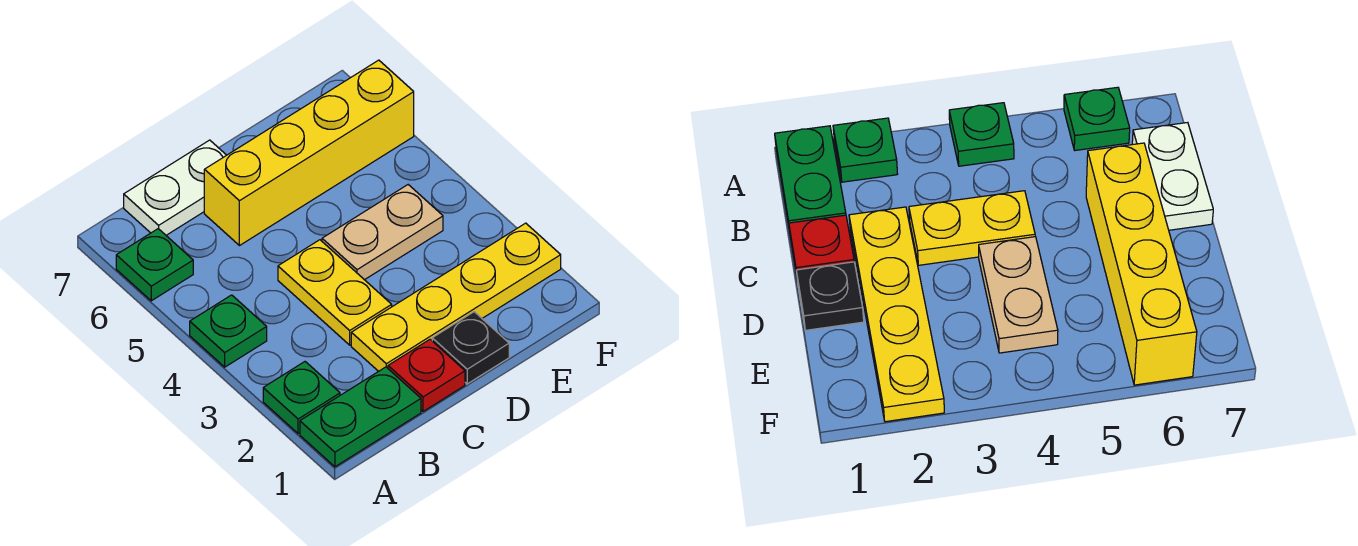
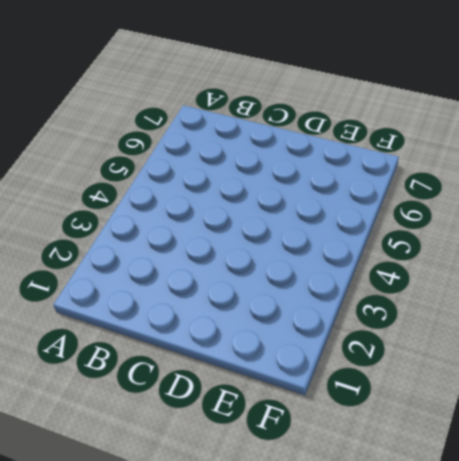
none -> green plate A1:B1 level 1
none -> green plate A2 level 1

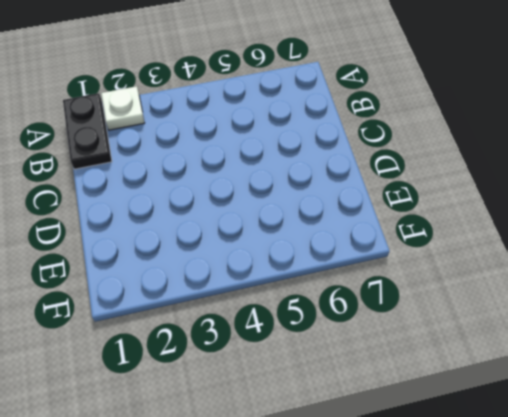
black plate A1:B1 level 1 -> green plate A1:B1 level 1
white plate A2 level 1 -> green plate A2 level 1
none -> green plate A4 level 1
none -> green plate A6 level 1

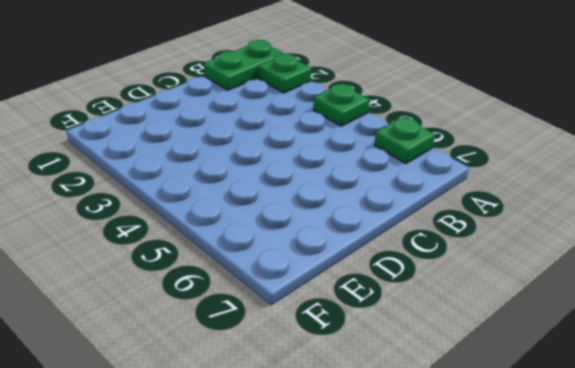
none -> white plate B7:C7 level 1
none -> red plate C1 level 1

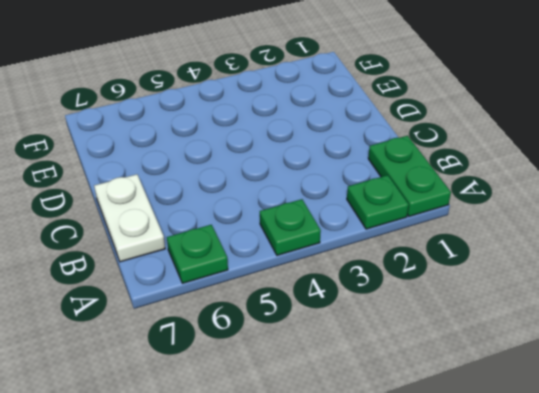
none -> red plate C1 level 1
none -> yellow plate C2:F2 level 1

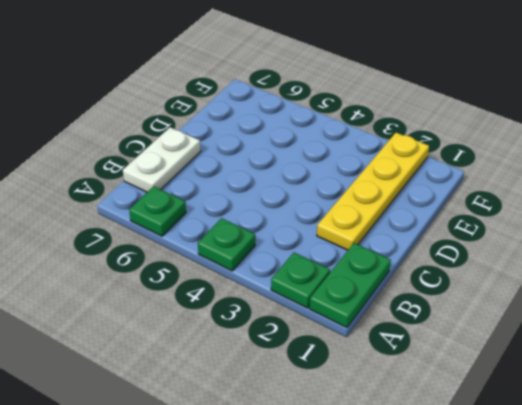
none -> red plate C1 level 1
none -> yellow plate C3:C4 level 1

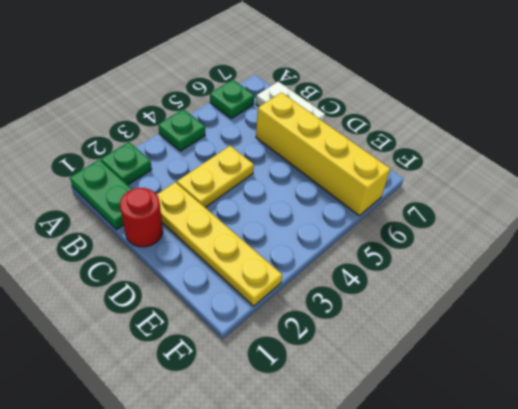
red round brick C1 level 1 -> red plate C1 level 1
none -> black plate D1 level 1
none -> tan plate D4:E4 level 1

